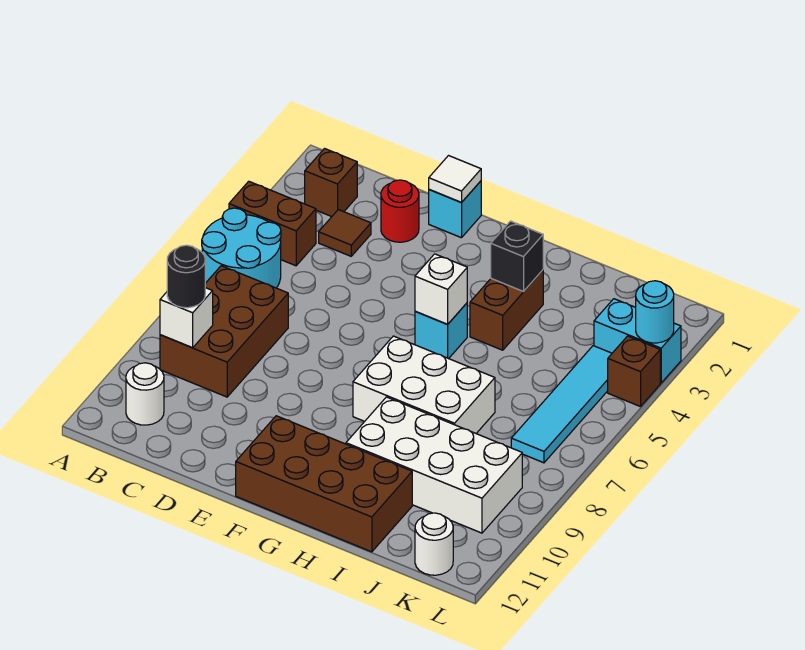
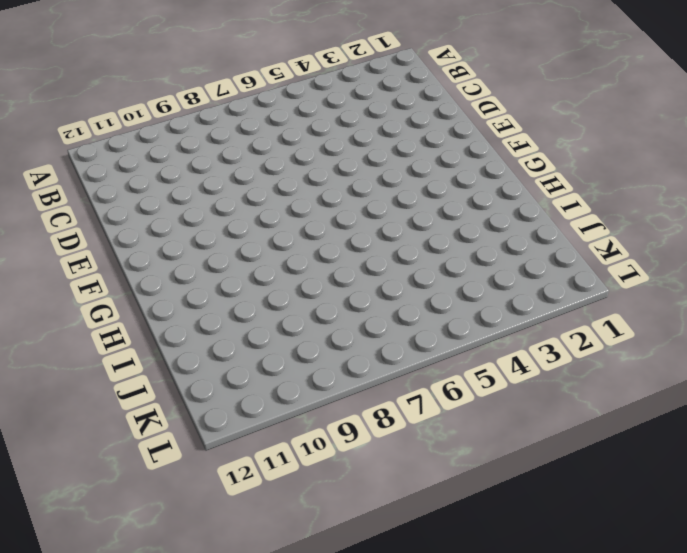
none -> brown brick A4:B4 level 1
none -> cyan round brick A5:B6 level 1
none -> brown brick B2 level 1

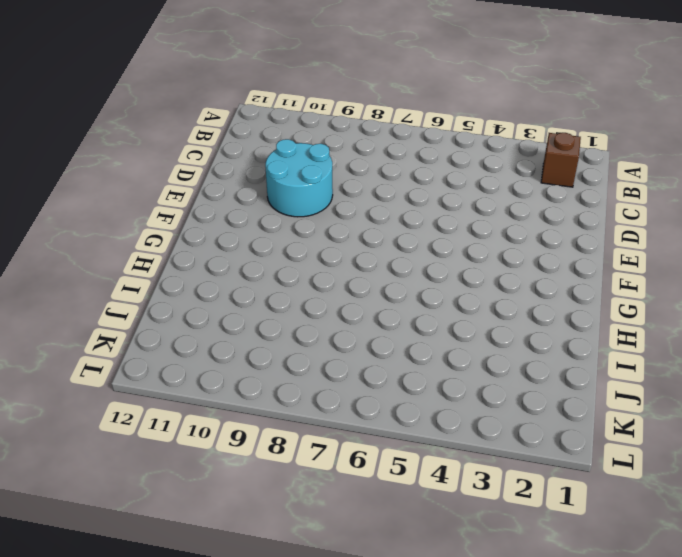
cyan round brick D9:E10 level 1 -> cyan round brick A5:B6 level 1
none -> brown brick A4:B4 level 1
none -> brown brick B7:C9 level 1
none -> white round brick B11 level 1

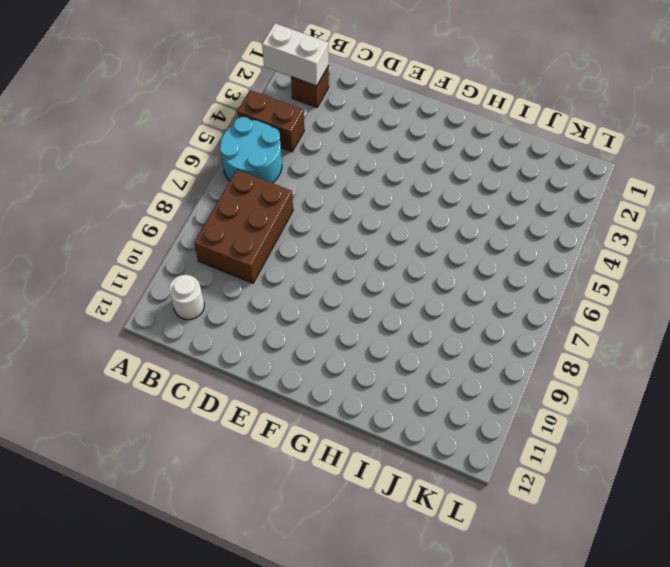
white brick A2:B2 level 2 -> none
none -> brown tile C3 level 1
none -> red round brick D2 level 1
none -> cyan brick E1 level 1

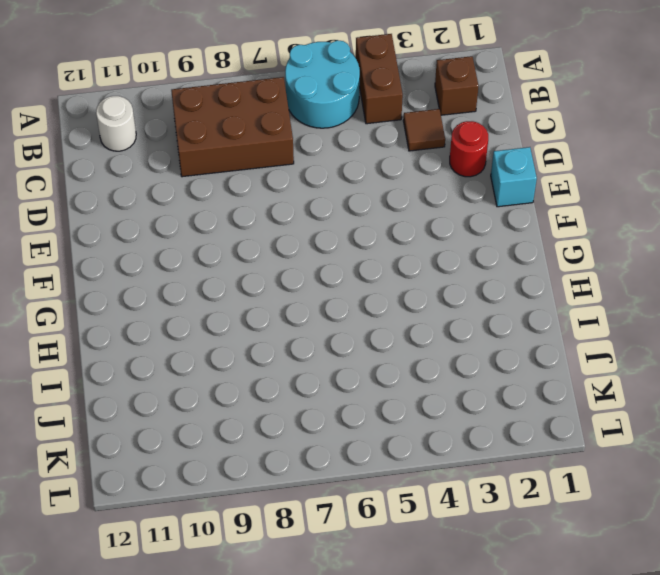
none -> brown brick F11:I12 level 1
none -> cyan brick G5 level 1
none -> white brick G7:I8 level 1

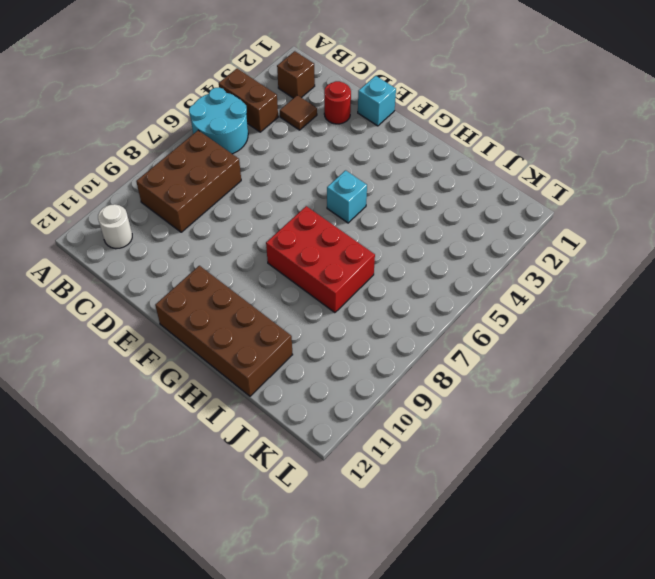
red brick G7:I8 level 1 -> white brick G7:I8 level 1
none -> brown brick H3:H4 level 1
none -> white brick H9:K10 level 1
none -> cyan brick K3:L3 level 1

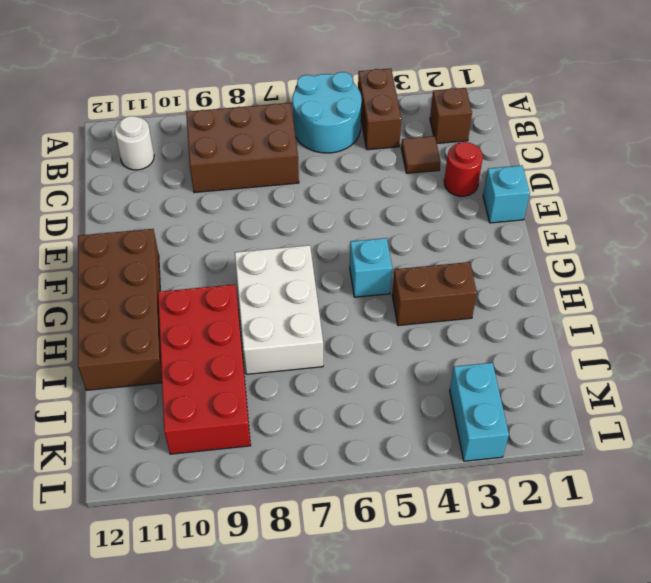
red brick H9:K10 level 1 -> white brick H9:K10 level 1
none -> cyan tile K4:K7 level 1
none -> white round brick K12 level 1
none -> brown brick L4 level 1

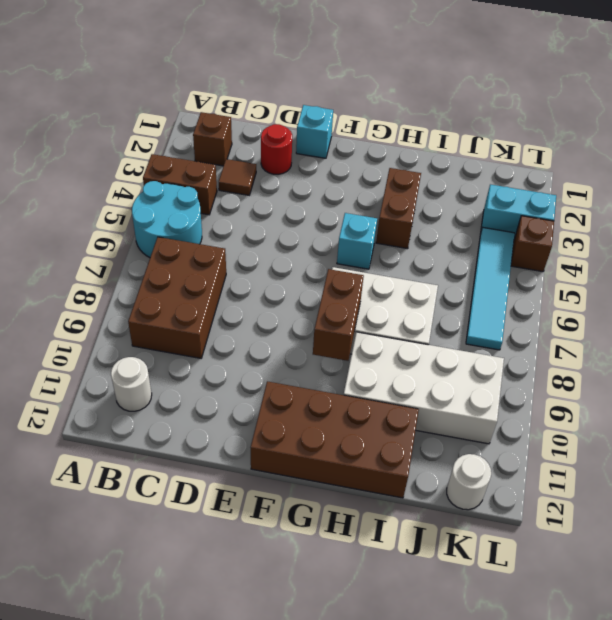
brown brick G8:G9 level 2 -> none
none -> white brick B9 level 2
none -> white tile E1 level 2
none -> white brick G5 level 2

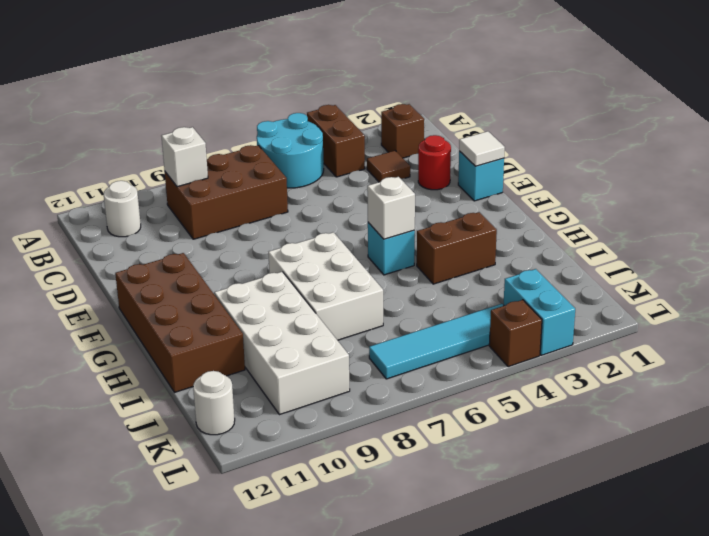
none -> black brick H3 level 2
none -> cyan round brick L3 level 2
none -> black round brick B9 level 3

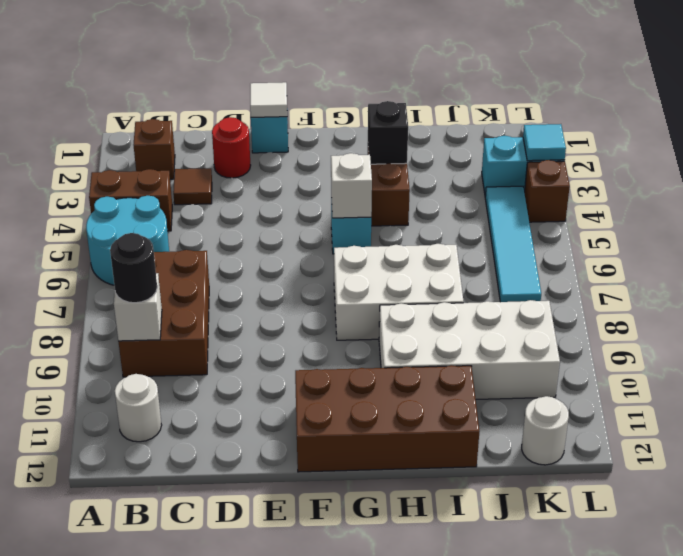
cyan tile L3 level 2 -> cyan round brick L3 level 2

